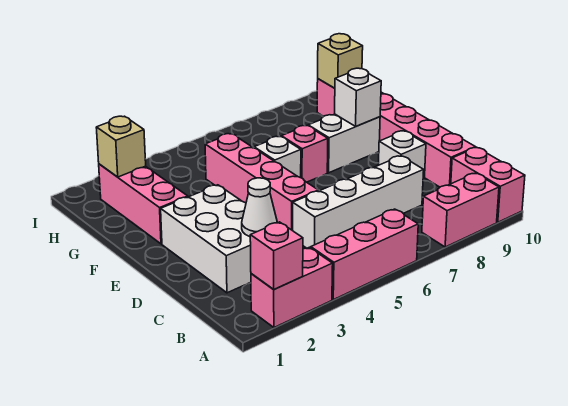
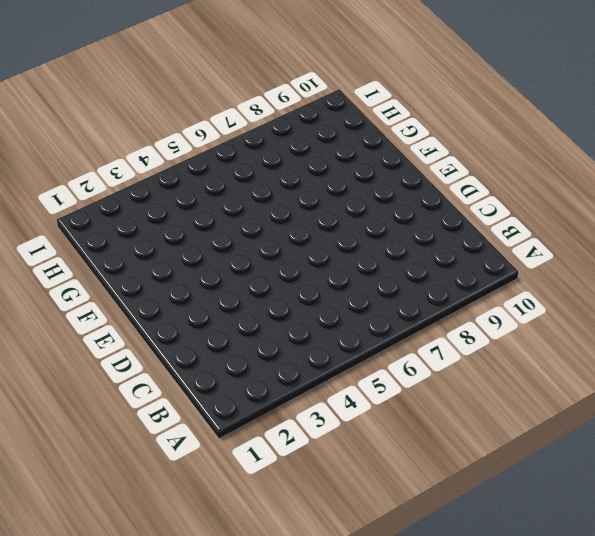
none -> pink brick A2:A3 level 1
none -> pink brick A4:A6 level 1
none -> pink brick A8:A9 level 1

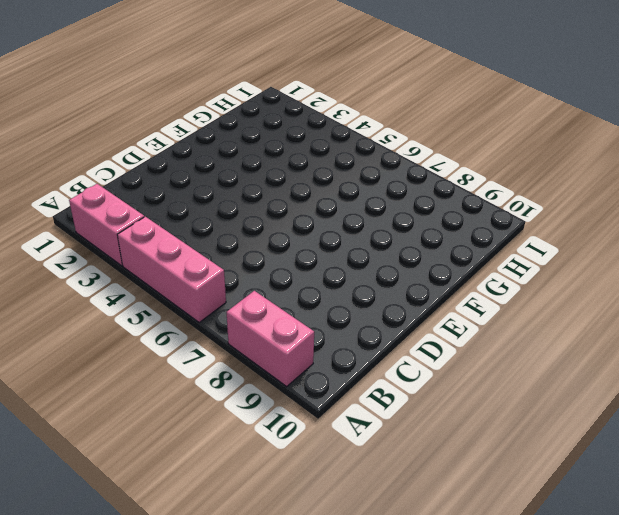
none -> pink brick A10:B10 level 1
none -> white brick C2:E3 level 1
none -> white brick C5:C8 level 1

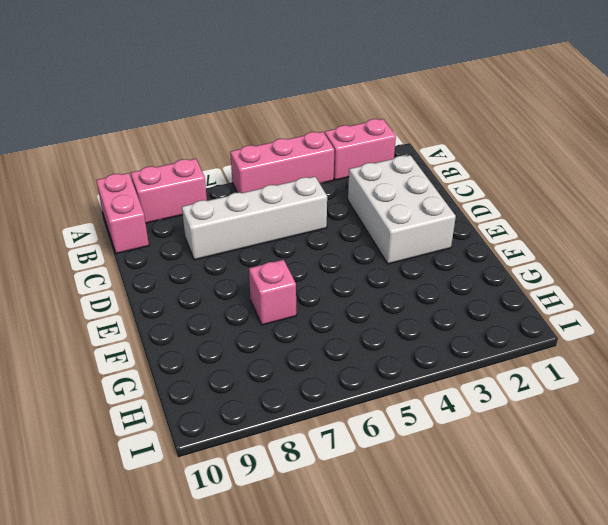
none -> pink brick C10:H10 level 1
none -> pink brick D5:G5 level 1
none -> white brick D9 level 1

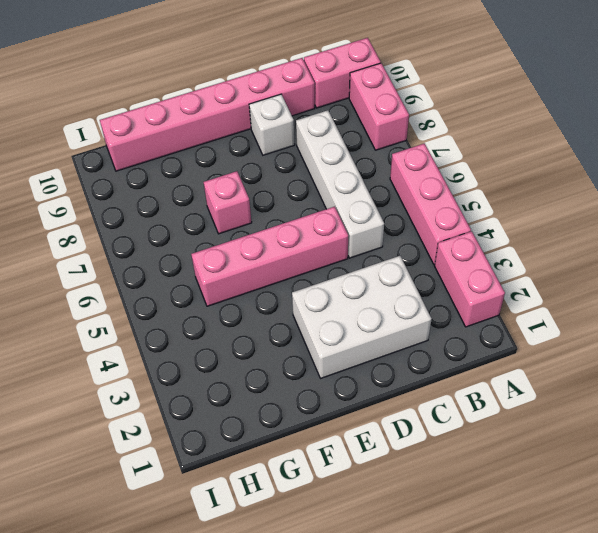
none -> pink brick F2:H2 level 1
none -> white brick F6 level 1
none -> white brick F8:F9 level 1

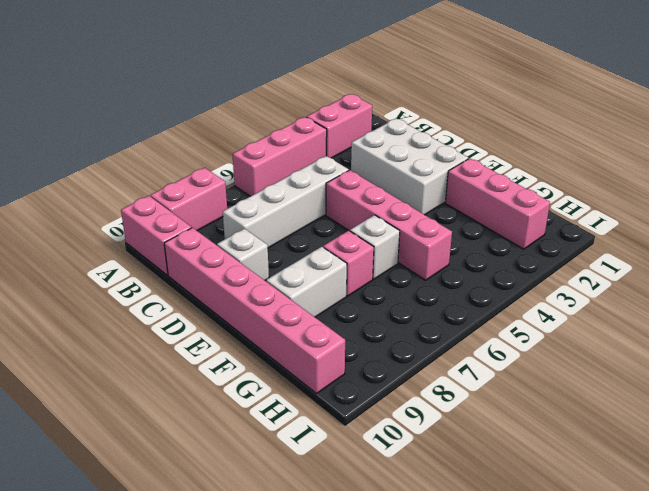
none -> pink brick A2 level 2
none -> white cone C3 level 2
none -> white brick F9 level 2

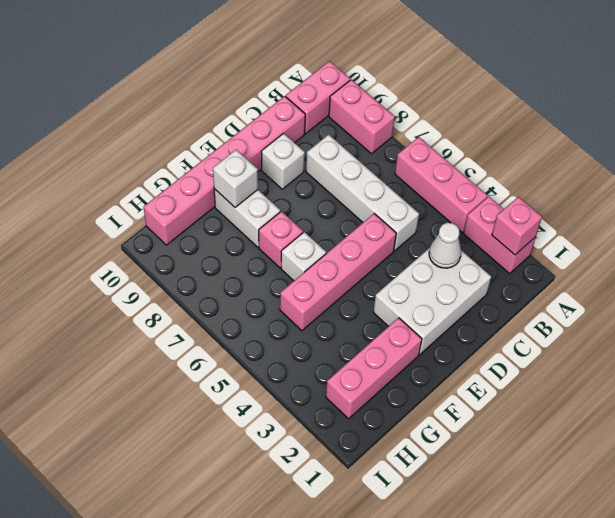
none -> tan brick H2 level 2
none -> tan brick H10 level 2

